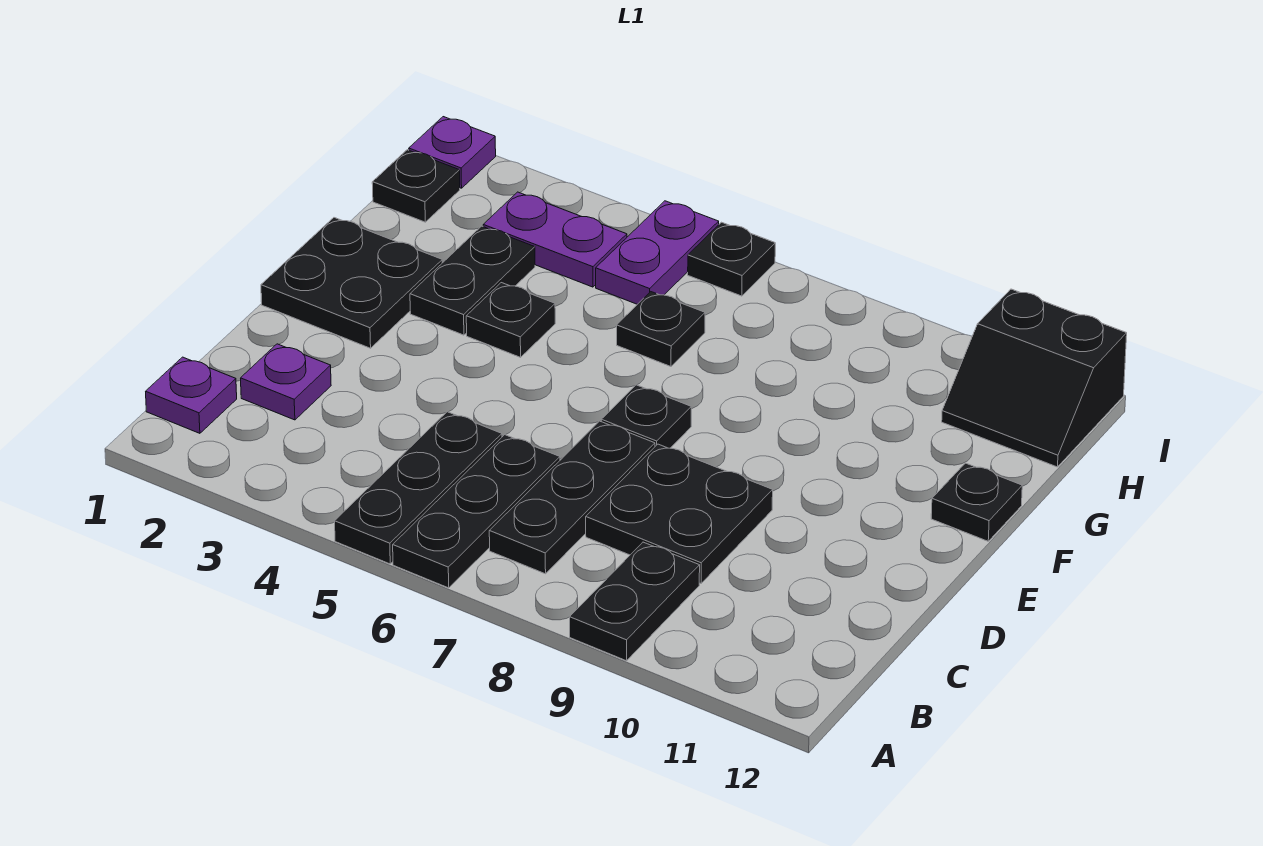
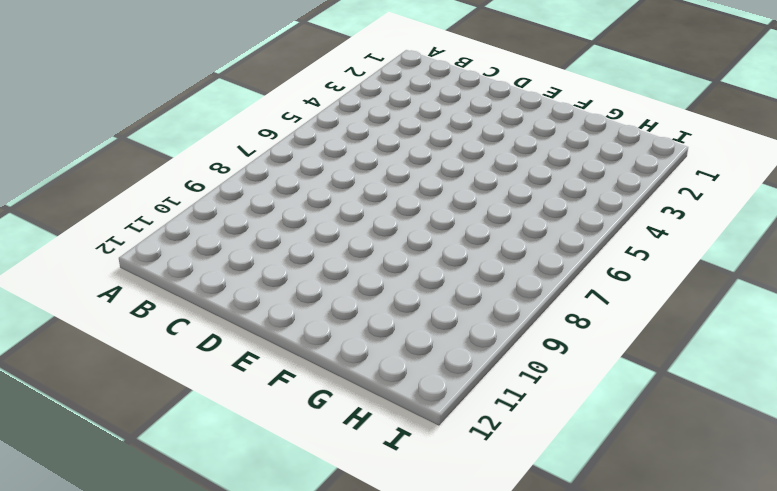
none -> black plate A5:C5 level 1
none -> black plate A6:C6 level 1
none -> black plate A9:B9 level 1

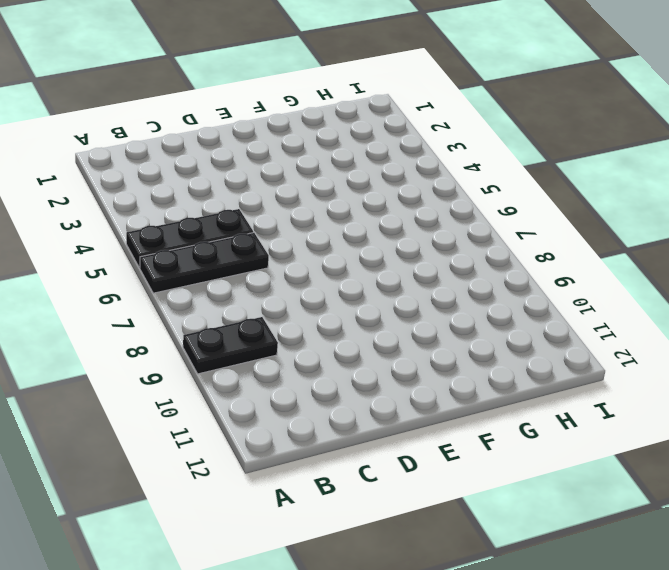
none -> purple plate B1 level 1
none -> black plate B7:D7 level 1
none -> purple plate C2 level 1

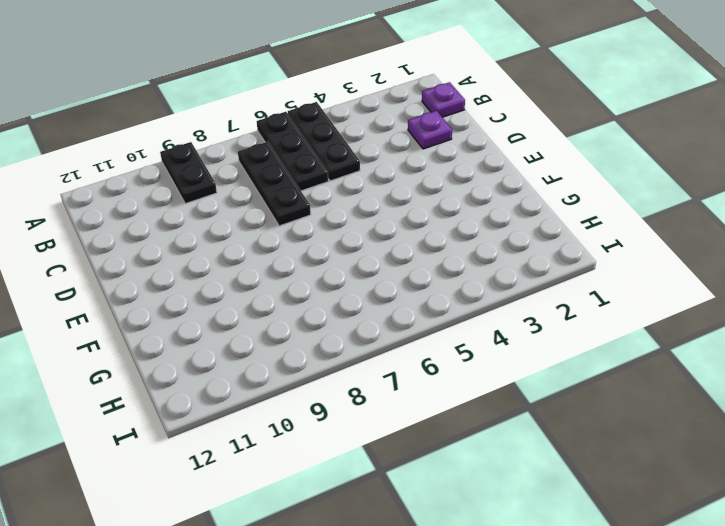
none -> black plate C8:D9 level 1
none -> black plate E1:F2 level 1
none -> black plate E7 level 1

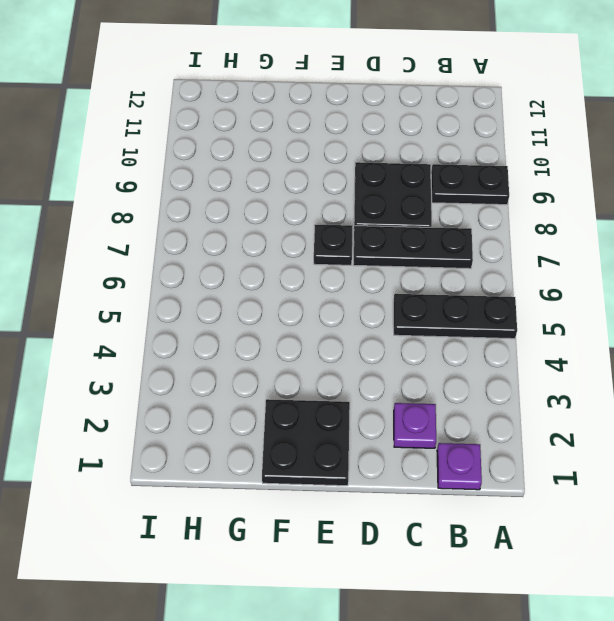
none -> black plate A6:C6 level 1
none -> black plate F3:G3 level 1
none -> black plate F4 level 1

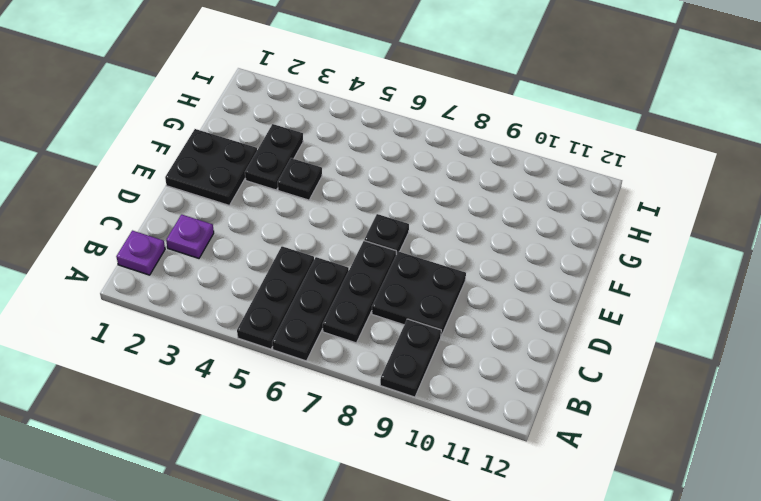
none -> black plate F12 level 1
none -> black plate G6 level 1
none -> black plate H1 level 1

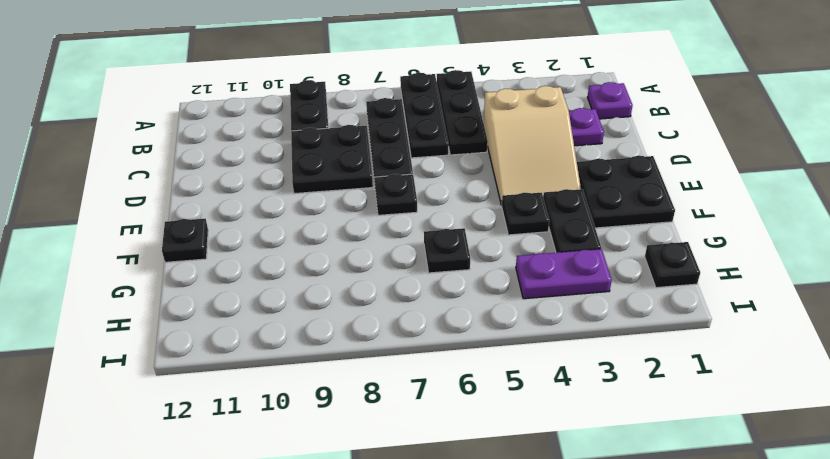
tan slope C3:E4 level 1 top C -> none
none -> purple plate H5:I5 level 1
none -> black slope H11:I12 level 1 top I
none -> purple plate I1 level 1

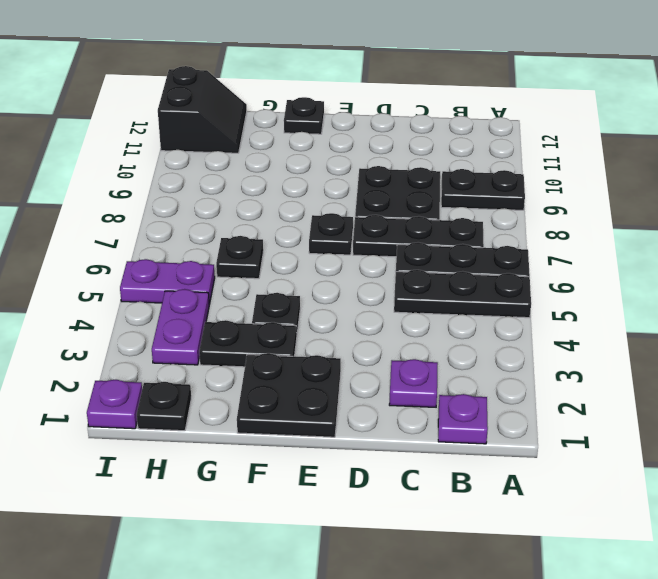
none -> black plate I6 level 1

